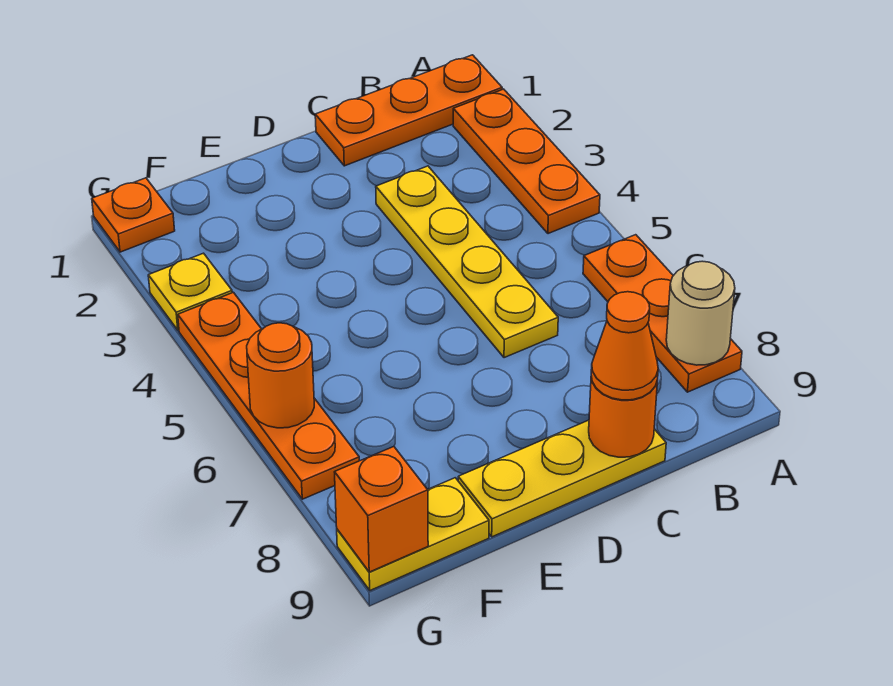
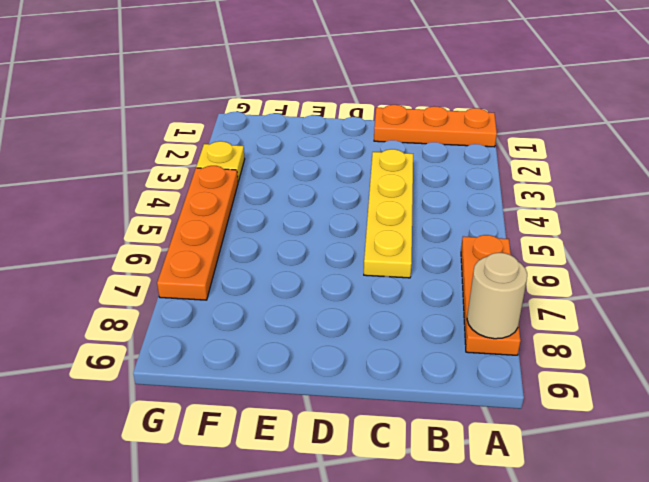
none -> orange plate A2:A4 level 1
none -> yellow plate C9:E9 level 1
none -> yellow plate F9:G9 level 1

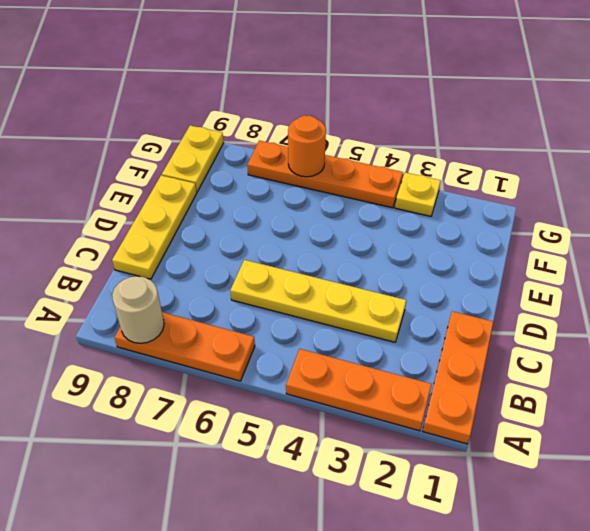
none -> orange plate G1 level 1
none -> orange round brick C9 level 2
none -> orange brick G9 level 2

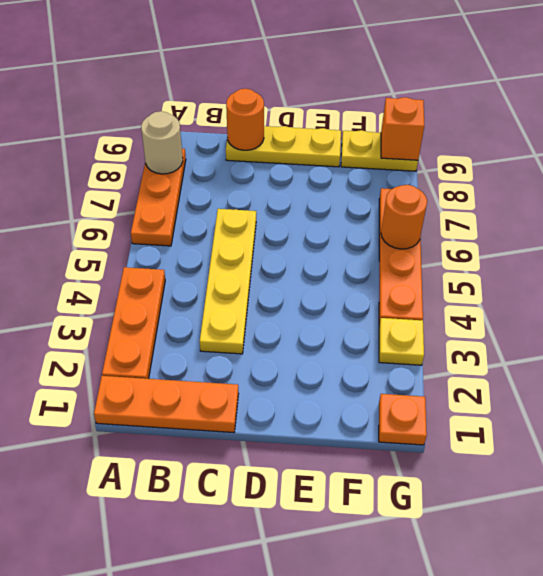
none -> orange cone C9 level 3

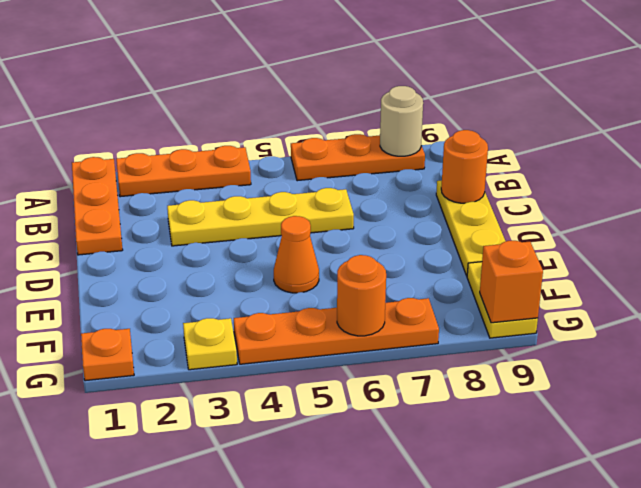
orange cone E5 level 1 -> orange cone C9 level 3

